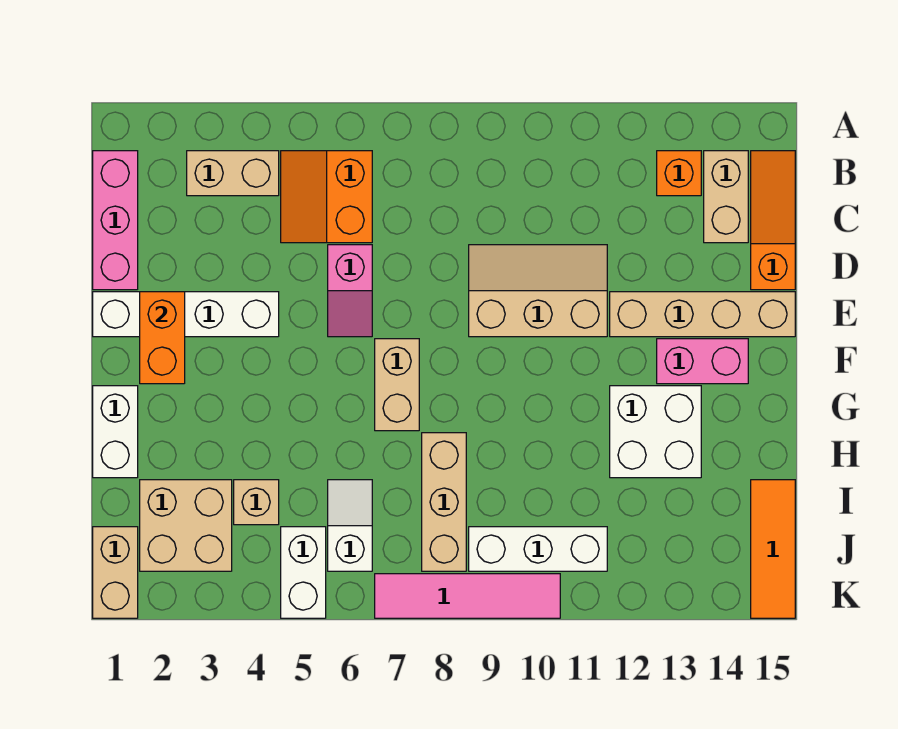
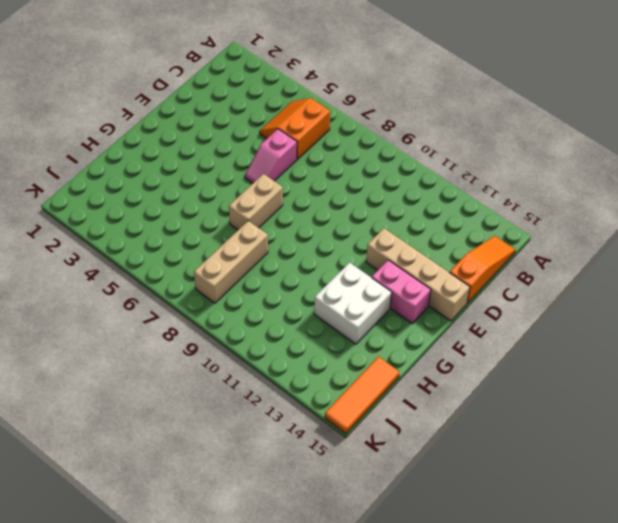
none -> pink brick B1:D1 level 1
none -> tan brick B3:B4 level 1
none -> orange brick B13 level 1

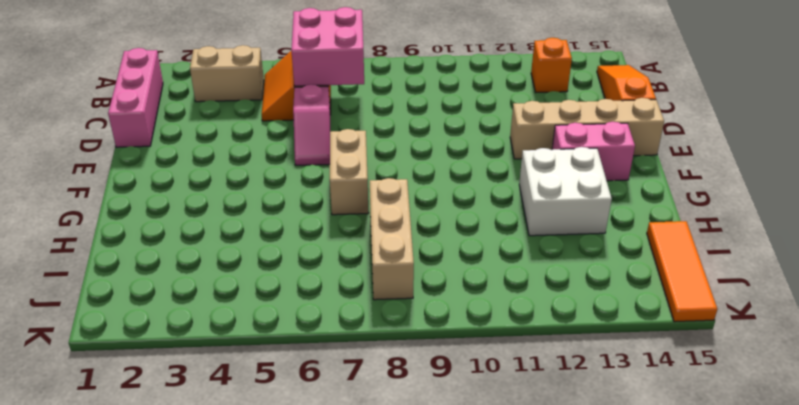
pink brick B6:C7 level 2 -> none
none -> tan brick B14:C14 level 1
none -> tan slope D9:E11 level 1 top E
none -> white brick E1:E4 level 1

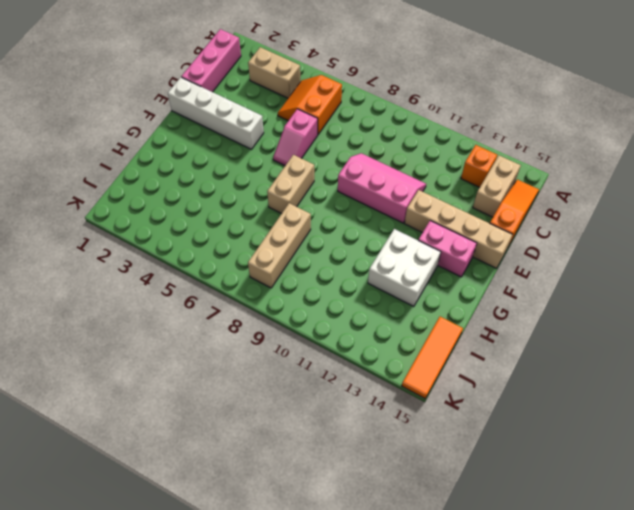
pink slope D9:E11 level 1 top E -> tan slope D9:E11 level 1 top E
none -> white brick G1:H1 level 1
none -> tan brick I2:J3 level 1
none -> tan brick I4 level 1

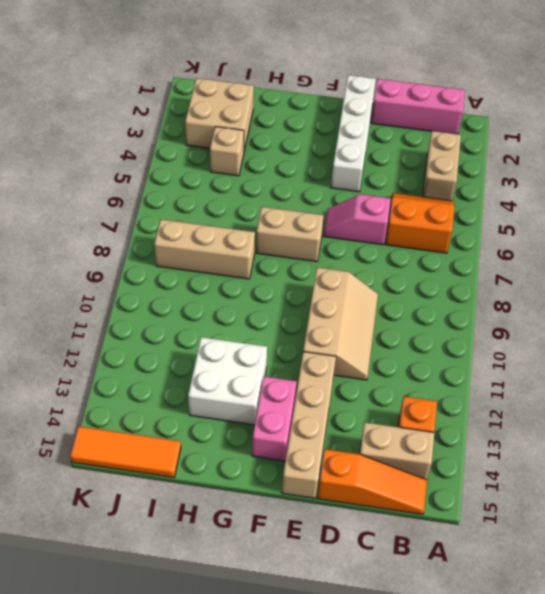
none -> white brick G1:H1 level 1
none -> white slope I6:J6 level 1 top J
none -> tan brick J1:K1 level 1

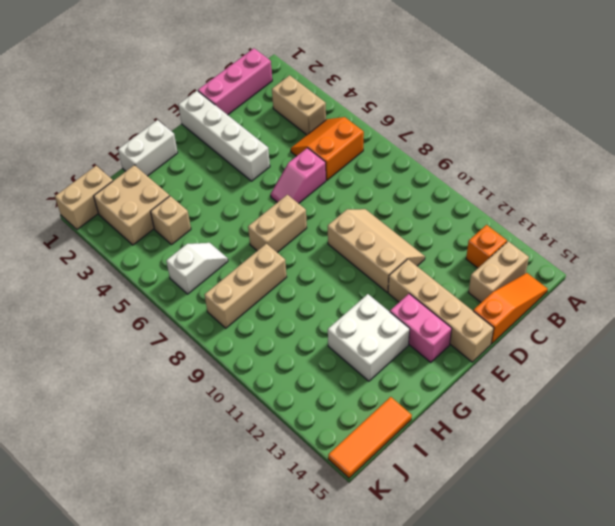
none -> white brick J5:K5 level 1
none -> white brick J9:J11 level 1
none -> pink tile K7:K10 level 1

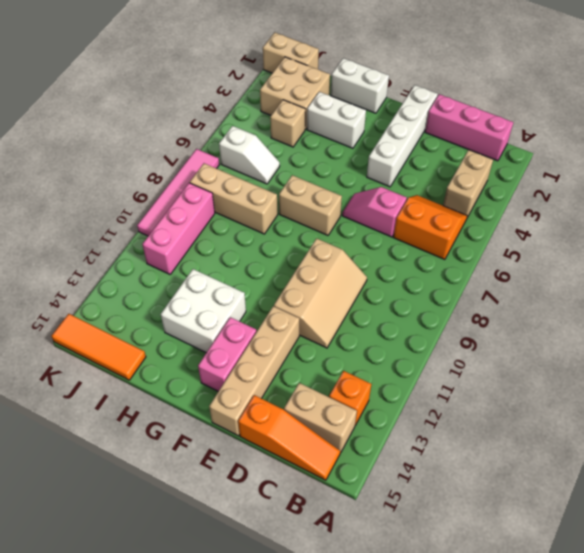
white brick G3:H3 level 1 -> white brick J5:K5 level 1
pink brick J9:J11 level 1 -> white brick J9:J11 level 1
none -> orange brick E2:F2 level 2

